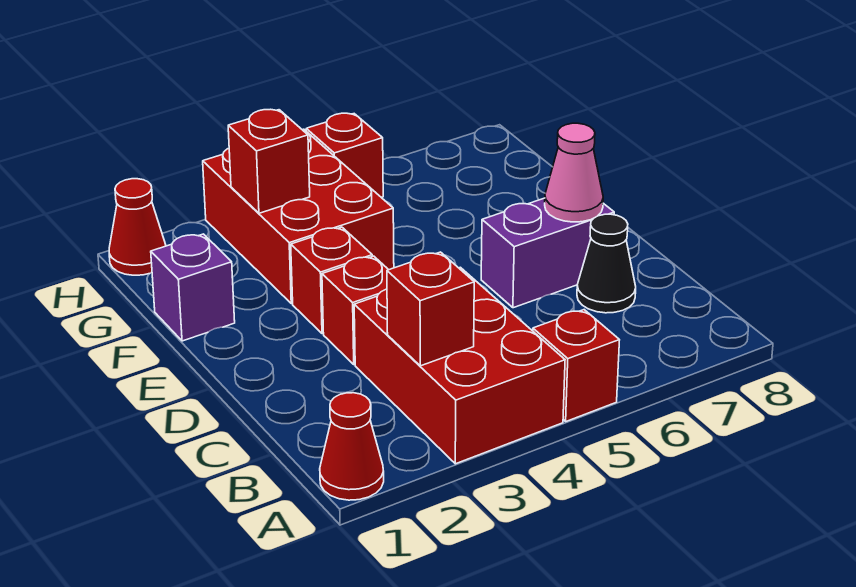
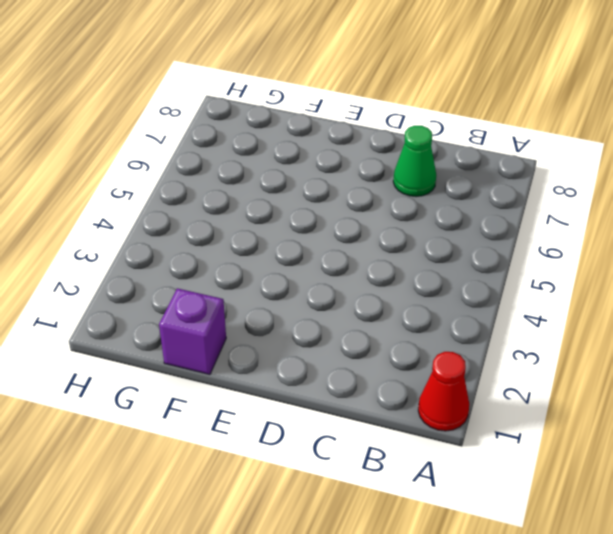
green cone C7 level 1 -> black cone C7 level 1
none -> red brick A3:C4 level 1
none -> red brick A5 level 1
none -> red brick D3 level 1

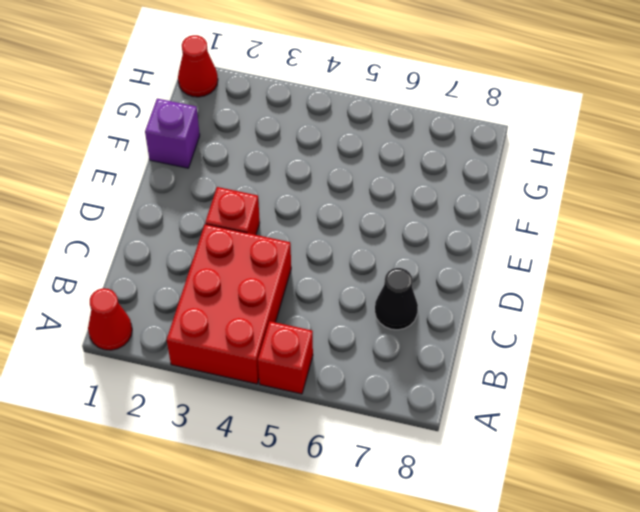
none -> purple brick D6:D7 level 1
none -> red brick E3 level 1
none -> red brick F3:H4 level 1

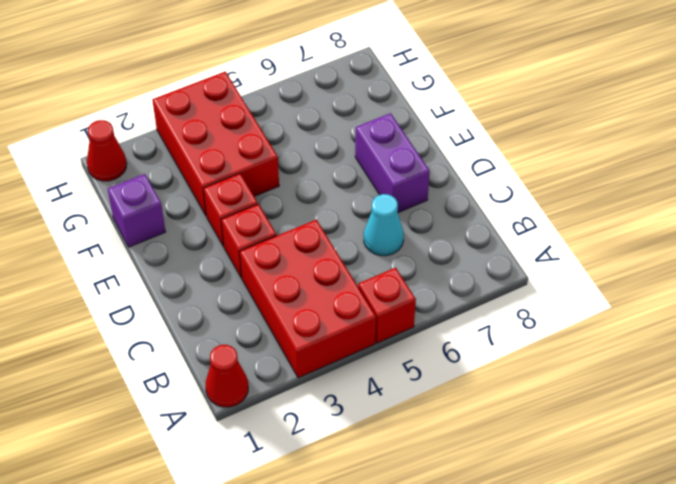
cyan cone C6 level 1 -> none
purple brick D7:E7 level 1 -> purple brick D6:D7 level 1
none -> black cone C7 level 1
none -> red brick H5 level 1
none -> red brick B3 level 2

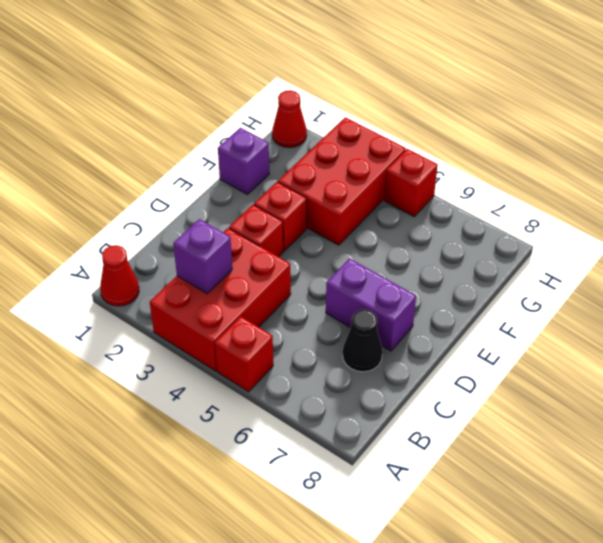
purple brick B3 level 2 -> red brick B3 level 2
none -> pink cone D7 level 2
none -> red brick G3 level 2

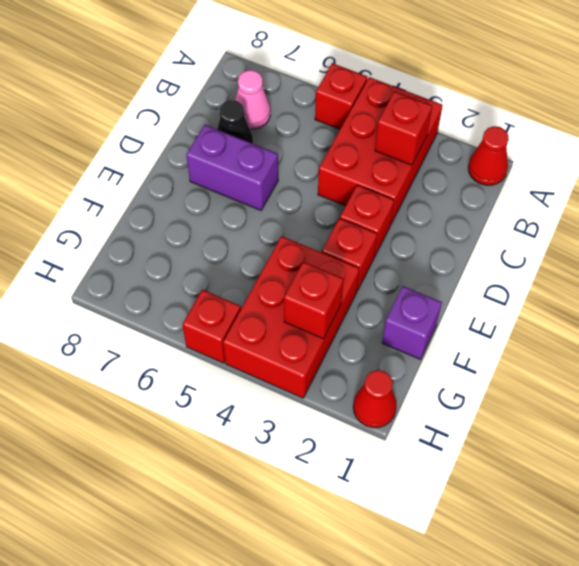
pink cone B7 level 1 -> pink cone D7 level 2

